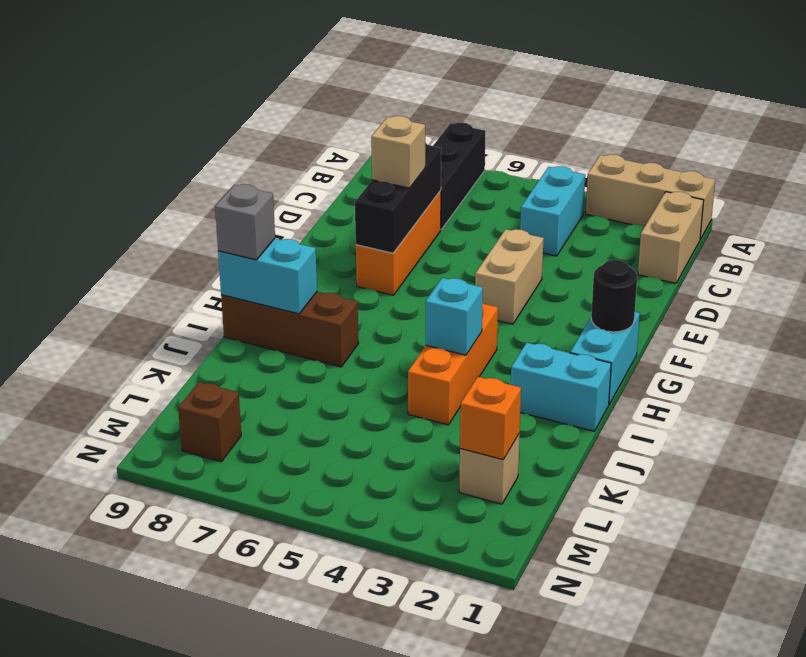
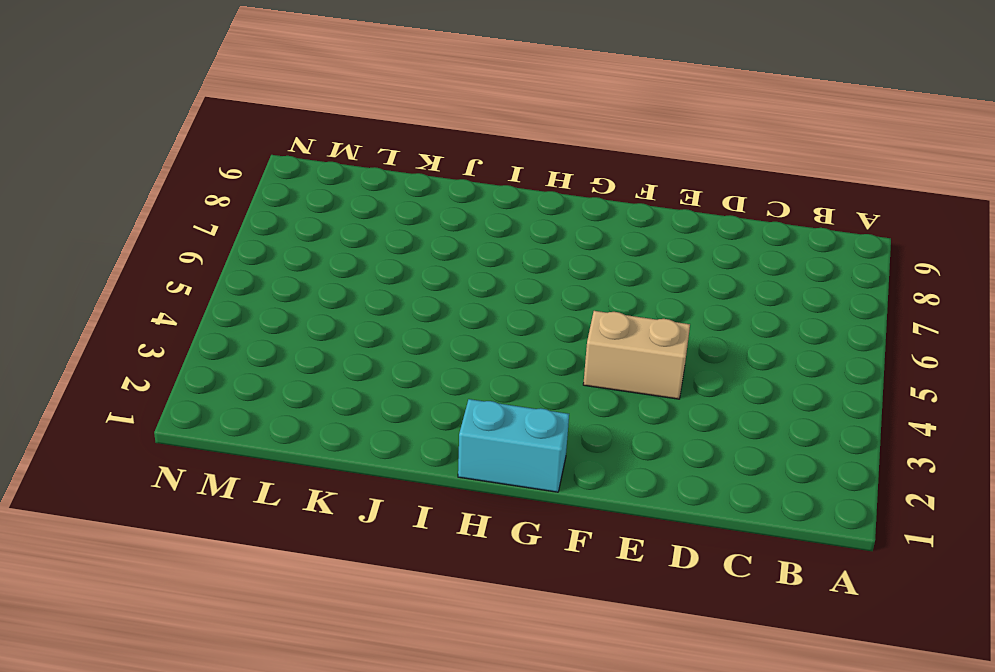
none -> tan brick A1:A3 level 1
none -> black brick A7:C7 level 1
none -> tan brick B1:C1 level 1

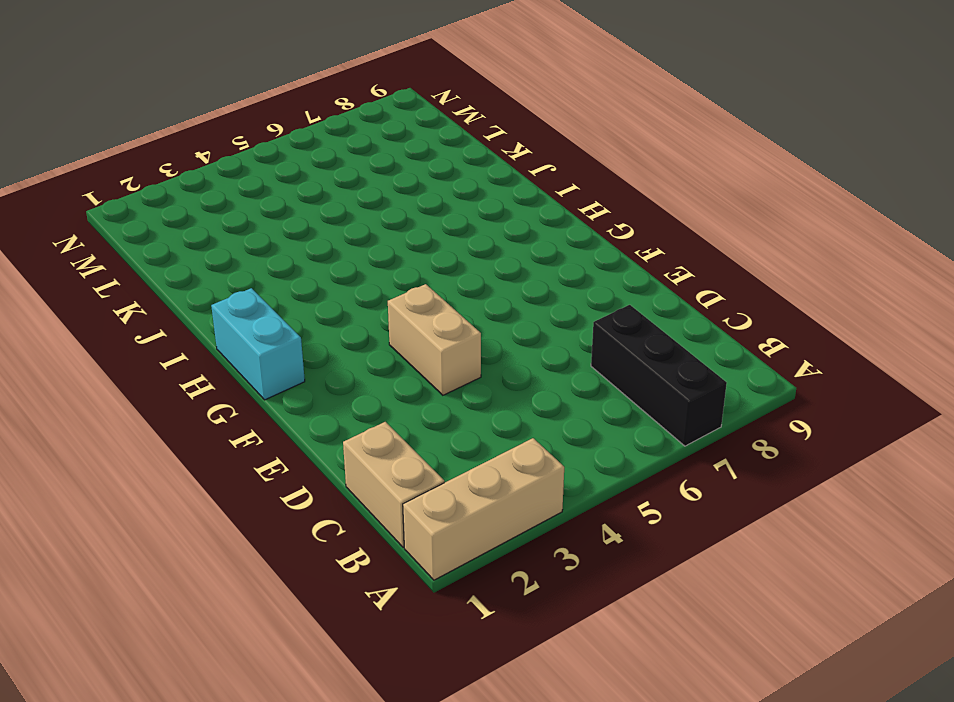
none -> cyan brick B4:C4 level 1
none -> orange brick D7:F7 level 1
none -> orange brick H4:J4 level 1

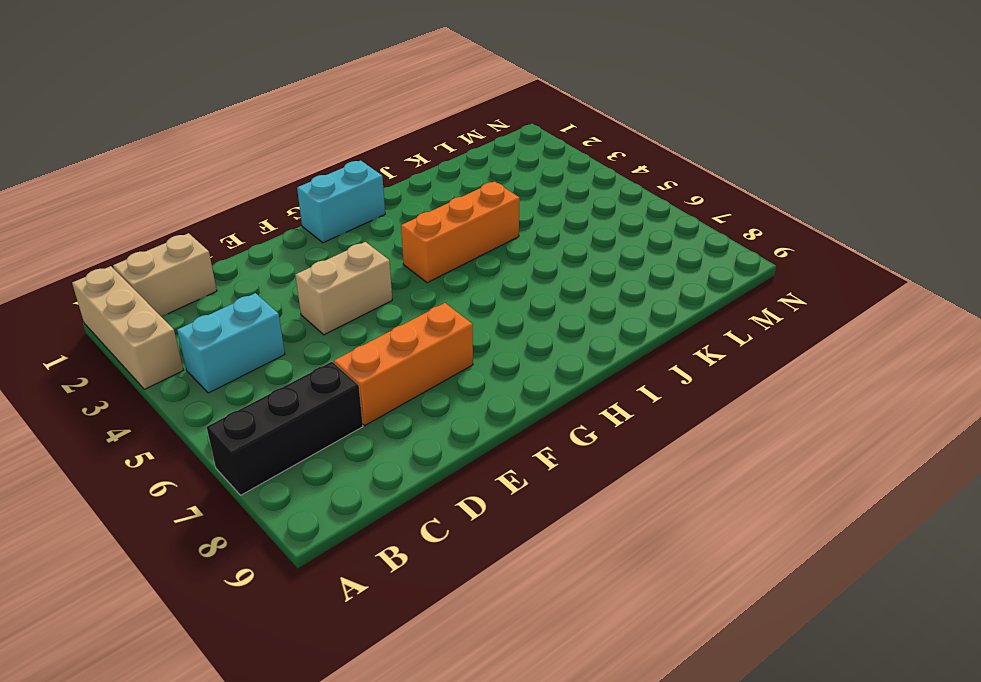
none -> cyan brick I1:I2 level 1
none -> brown brick I7:I9 level 1
none -> tan brick L2 level 1

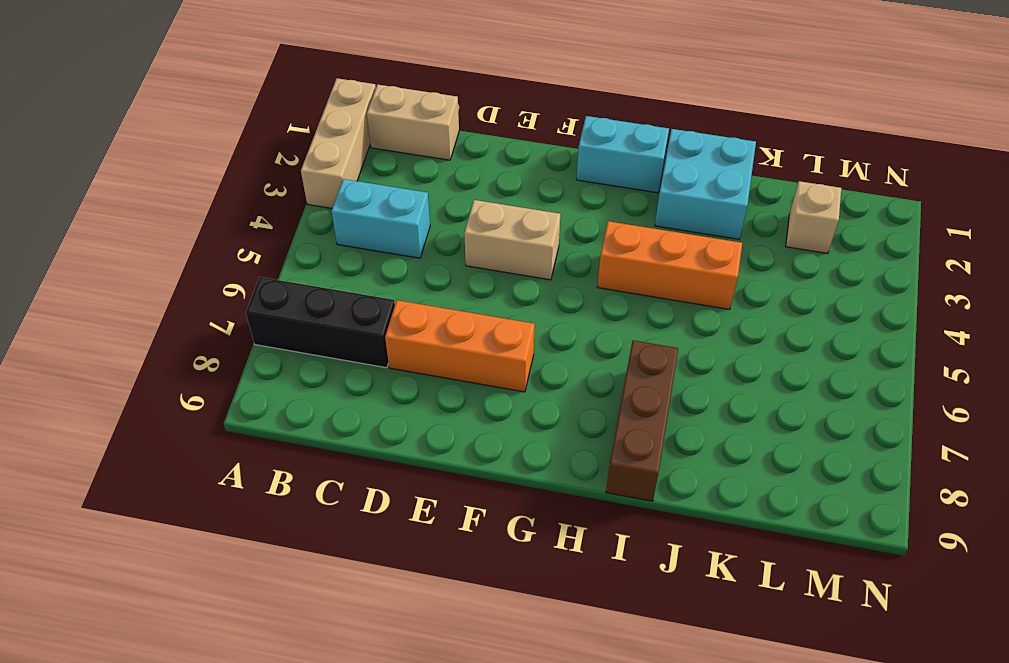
cyan brick I1:J2 level 1 -> cyan brick I1:I2 level 1
none -> brown brick M8 level 1
none -> black brick D7:F7 level 2
none -> black round brick G1 level 2

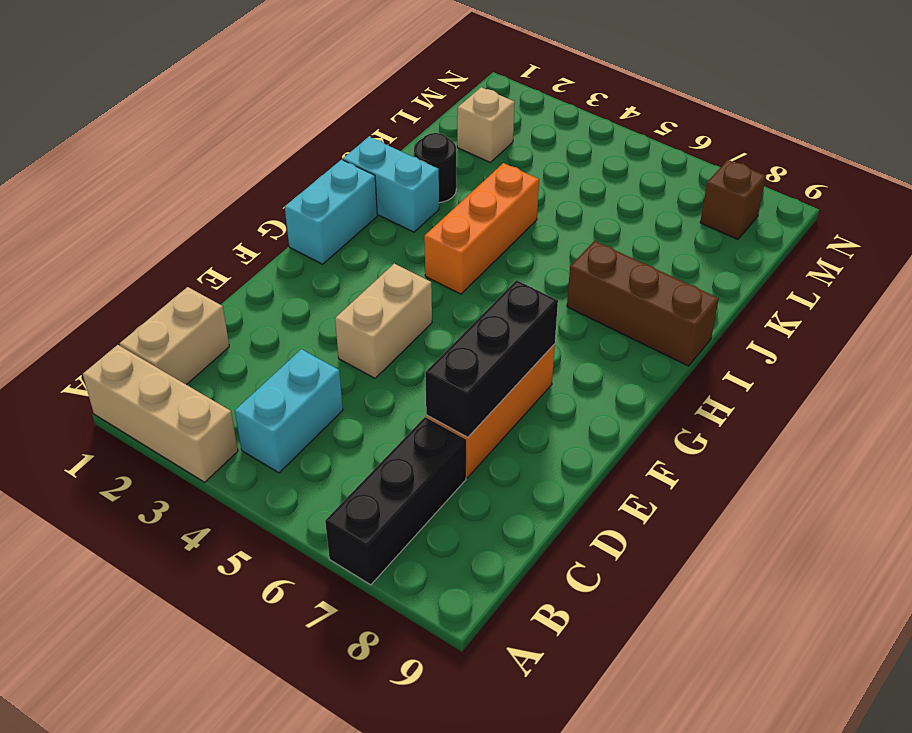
black round brick J2 level 1 -> black round brick G1 level 2
none -> cyan brick I4 level 2
none -> cyan brick I8:I9 level 2
none -> orange brick L2 level 2

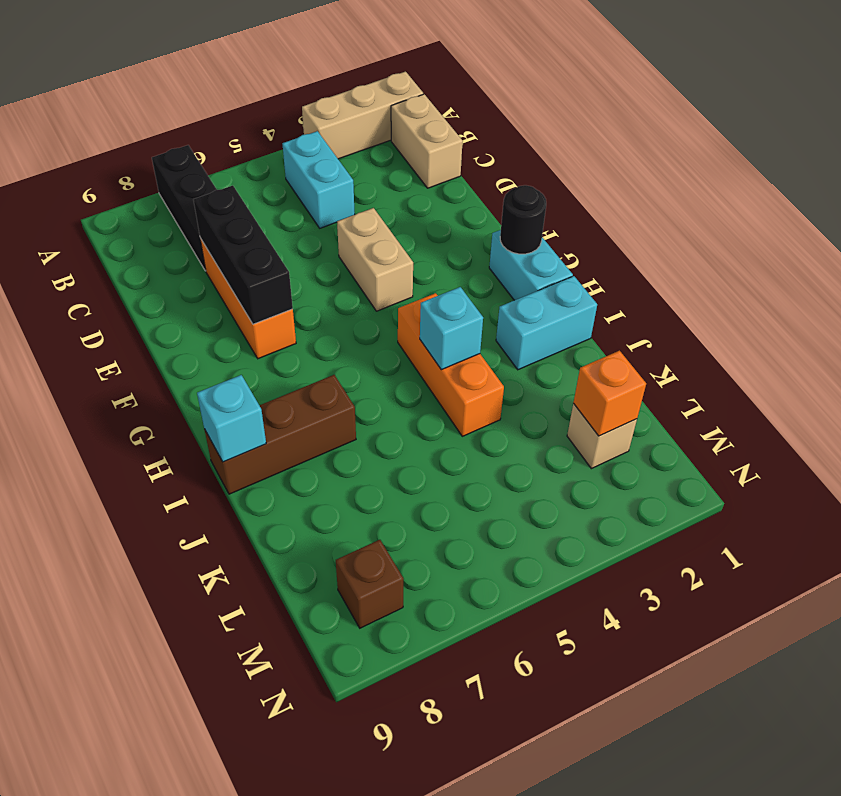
cyan brick I9 level 2 -> cyan brick I8:I9 level 2
none -> tan brick E7 level 3
none -> grey brick I9 level 3

